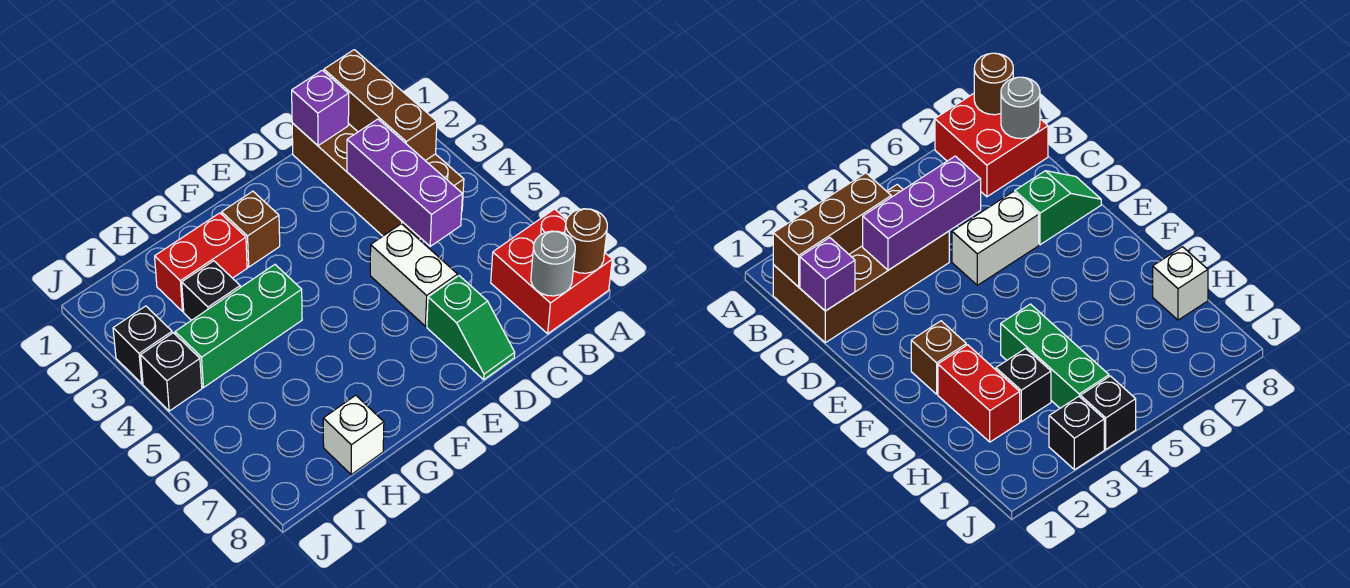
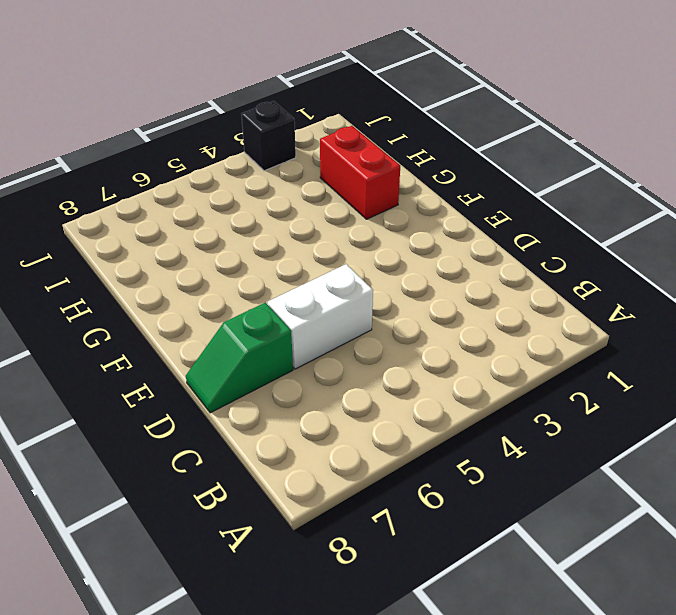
none -> red brick A7:B8 level 1
none -> brown brick B1:C4 level 1
none -> brown brick F2 level 1

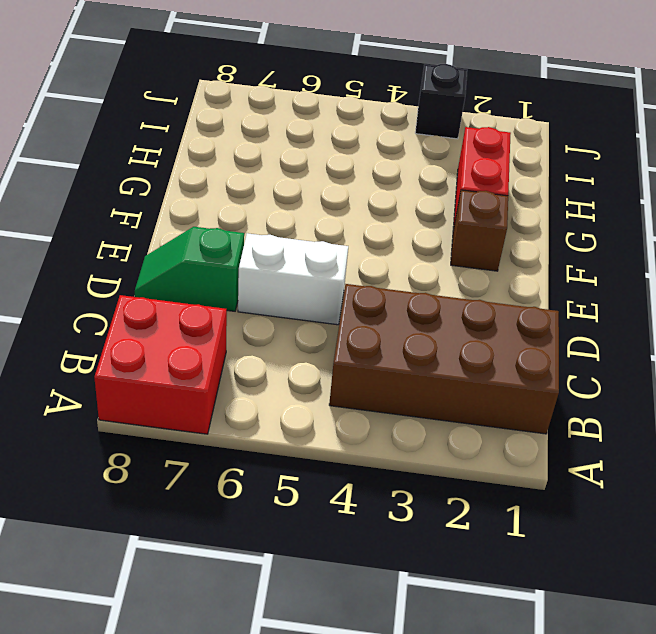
none -> green brick G4:I4 level 1
none -> black brick H3 level 1
none -> white brick H8 level 1

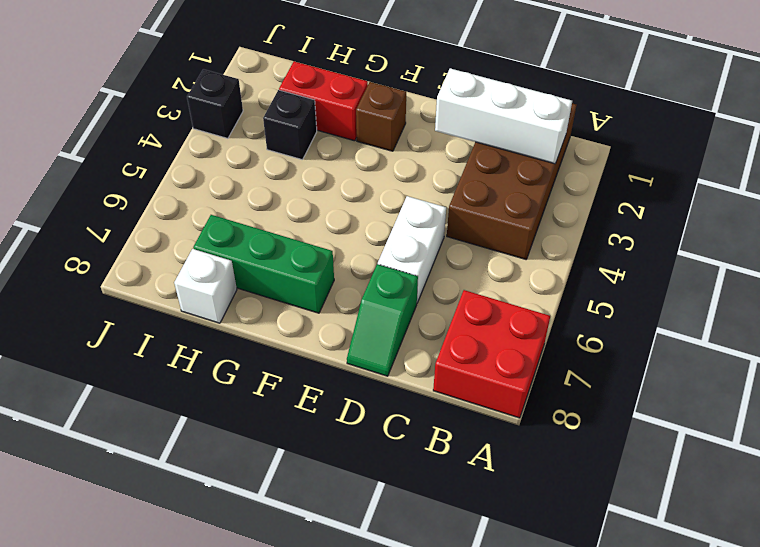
white brick B2:D2 level 2 -> brown brick B1:B3 level 2
green brick F7:H7 level 1 -> green brick G4:I4 level 1
none -> black brick J4 level 1
none -> brown round brick A8 level 2
none -> grey round brick B8 level 2

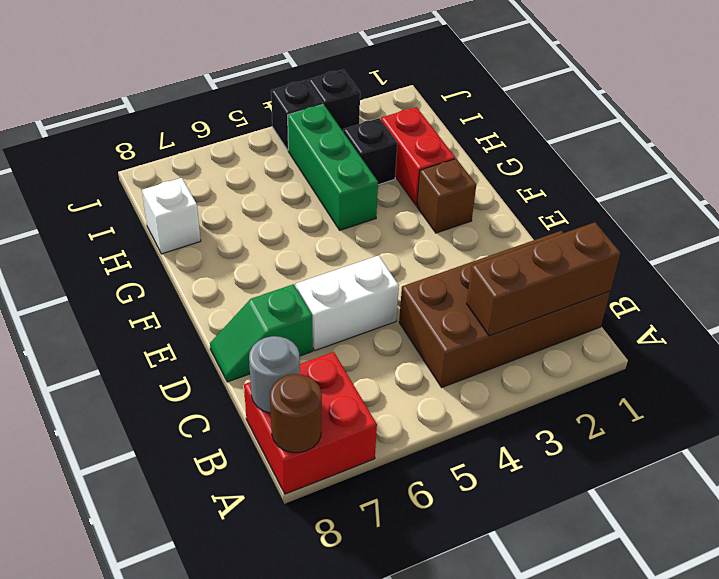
none -> purple brick C1 level 2
none -> purple brick C3:C5 level 2

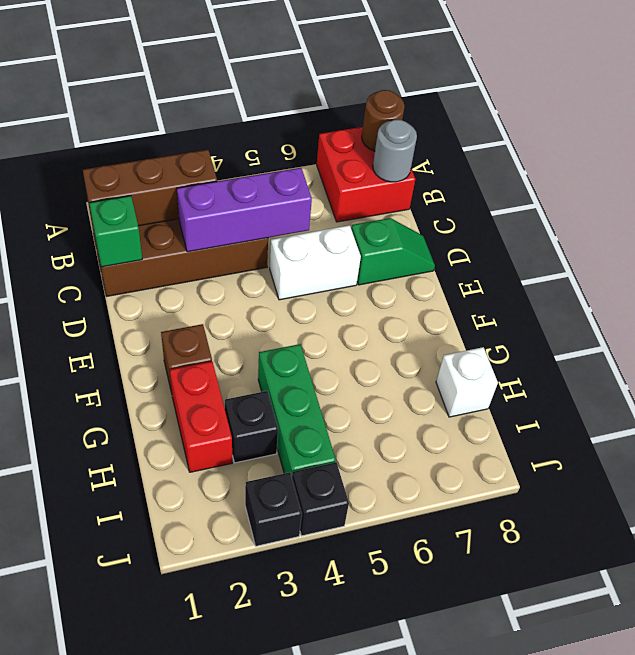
green brick C1 level 2 -> purple brick C1 level 2

